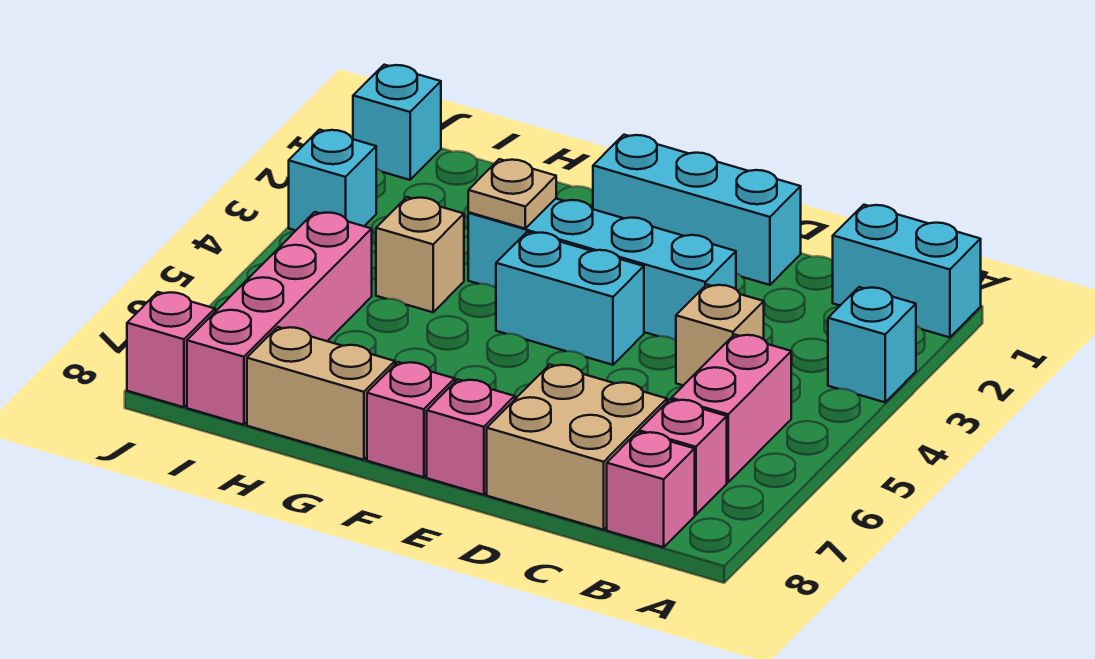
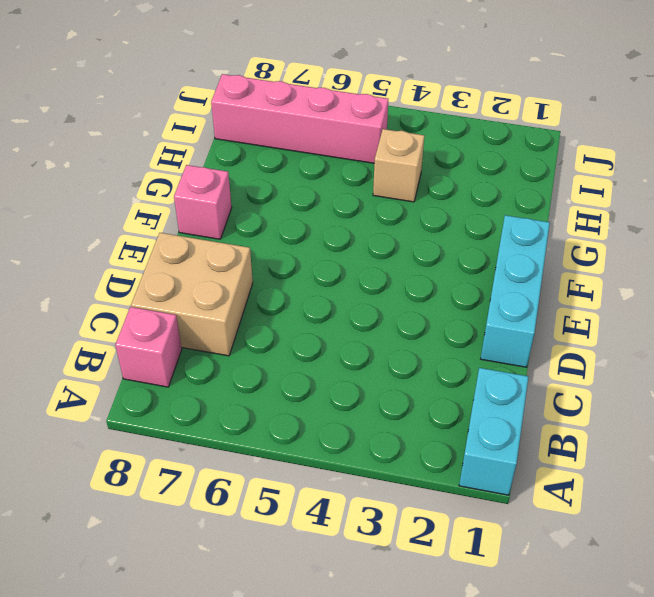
none -> cyan brick A3 level 1
none -> pink brick B5:B6 level 1
none -> pink brick B7 level 1

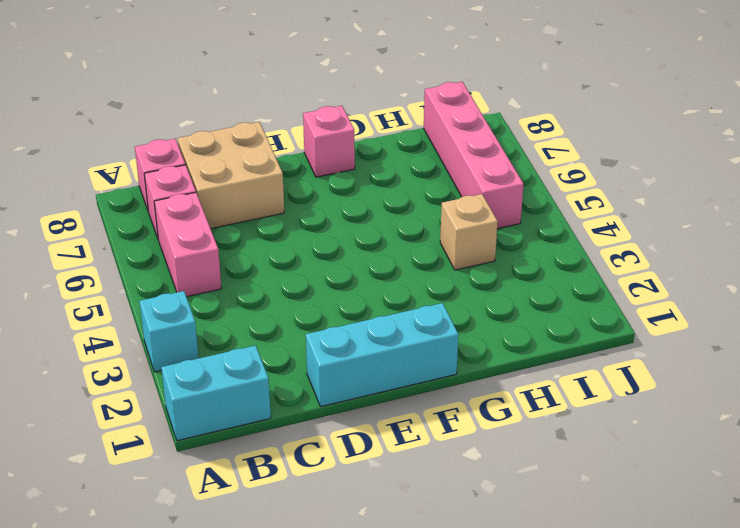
none -> tan brick C4 level 1
none -> cyan brick D3:G3 level 1
none -> cyan brick E4:F4 level 1

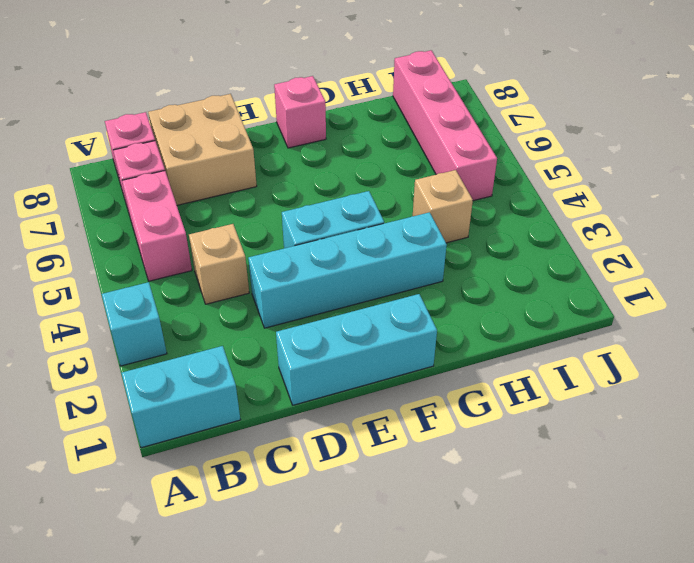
none -> pink brick E8 level 1
none -> tan brick G8:H8 level 1
none -> cyan brick J1 level 1

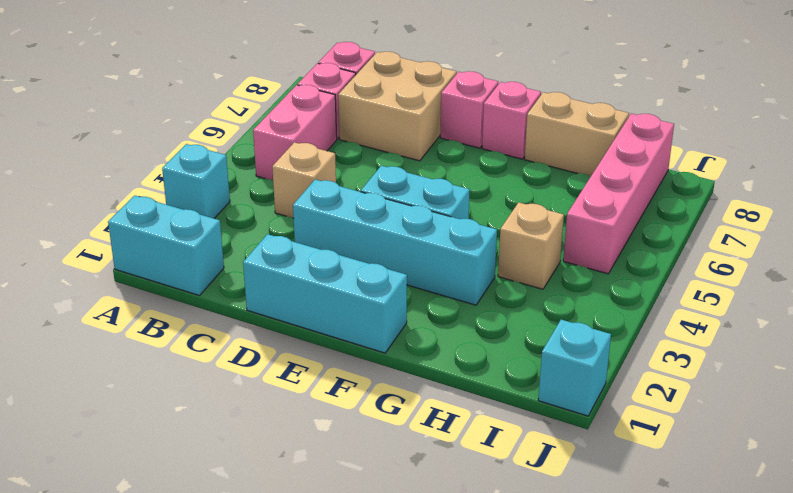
none -> cyan brick J3 level 1
none -> pink brick J8 level 1
none -> tan plate G3 level 2

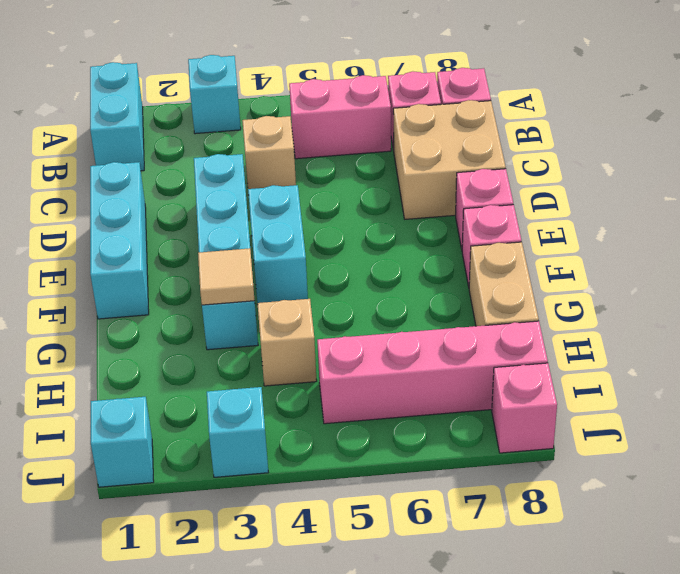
tan tile G3 level 2 -> tan plate G3 level 2

